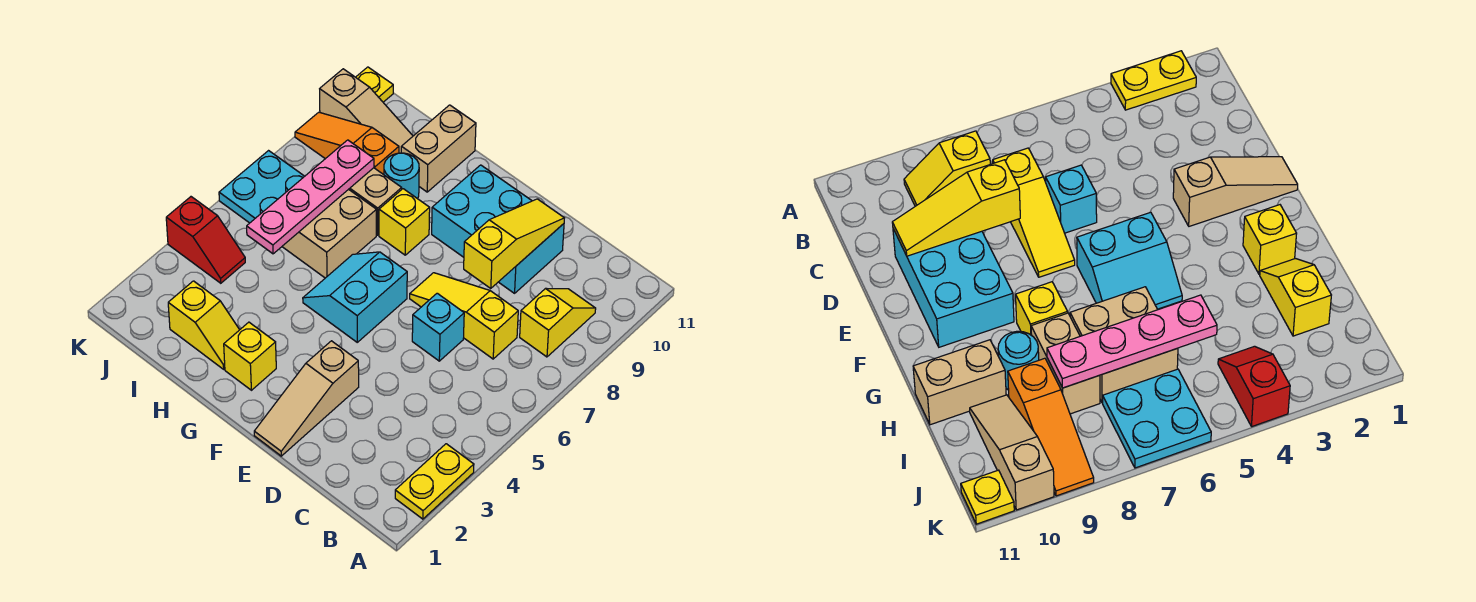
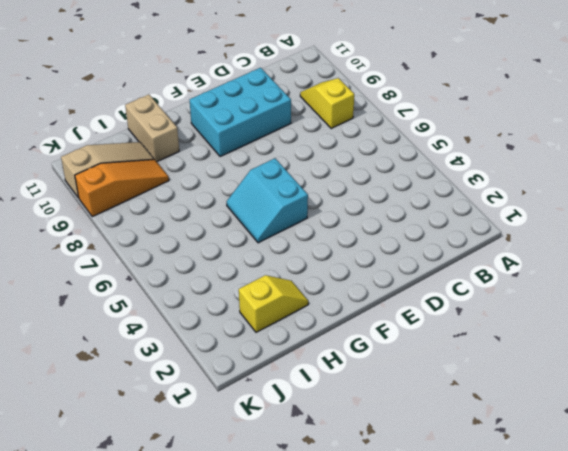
orange slope I9:K9 level 1 top K -> orange slope I9:K9 level 1 top I
none -> yellow plate A2:A3 level 1
none -> yellow slope C7:E7 level 1 top C
none -> cyan brick D6 level 1

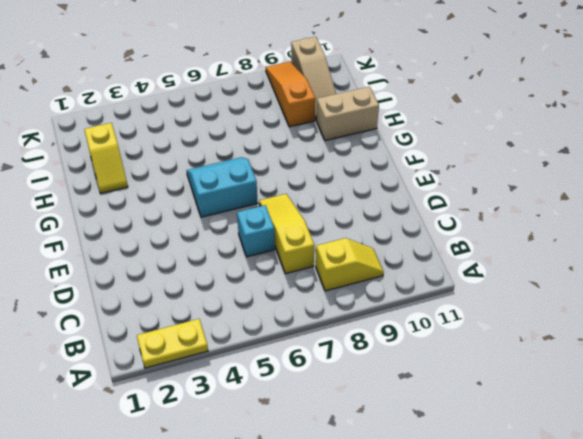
none -> cyan brick D9:F10 level 1
none -> tan slope E1:E3 level 1 top 3
none -> yellow brick G2 level 1

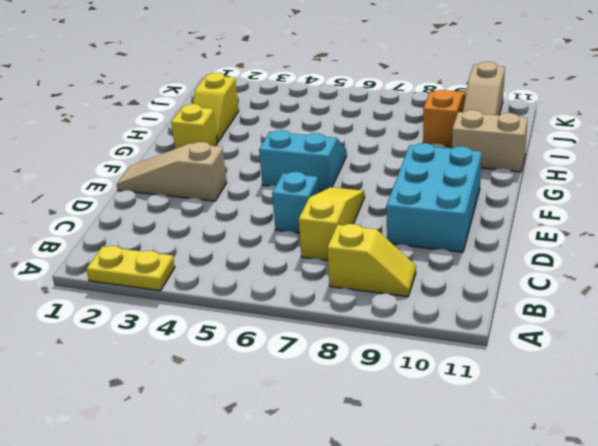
none -> yellow brick G8 level 1
none -> tan brick H6:I7 level 1
none -> tan brick H8:I8 level 1

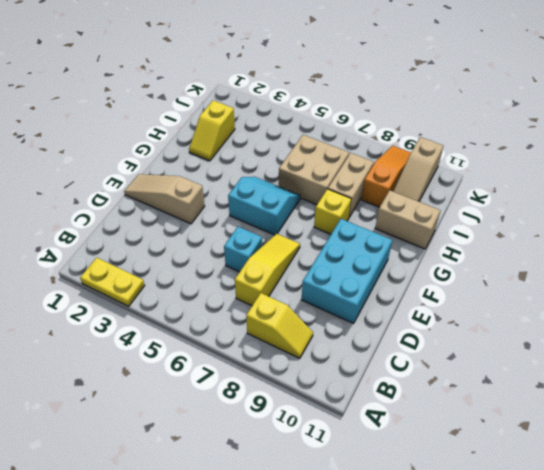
none -> yellow brick G2 level 1
none -> cyan round brick H9 level 1
none -> red slope J4:K4 level 1 top K

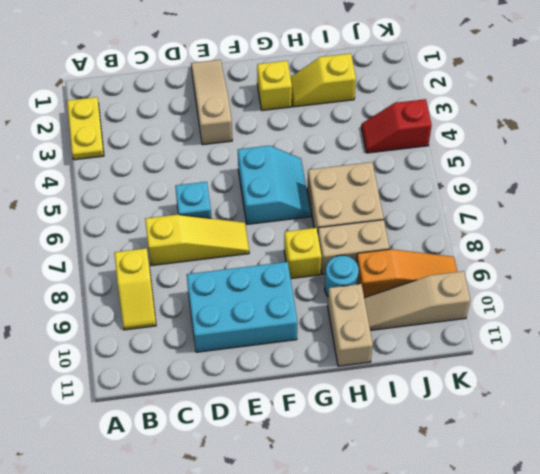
none -> cyan plate J6:K7 level 1
none -> yellow plate K11 level 1
none -> yellow slope D8:D10 level 2 top 8

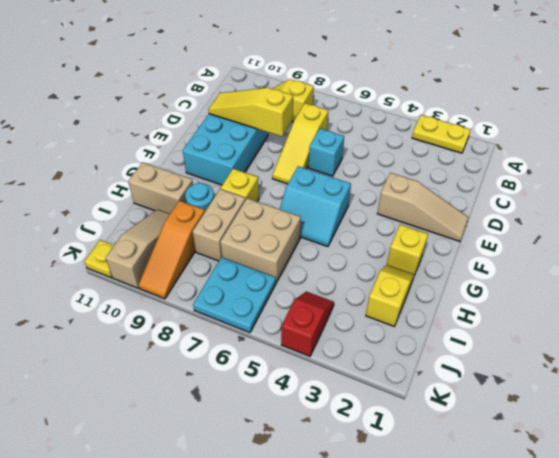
none -> pink plate I5:I8 level 2

